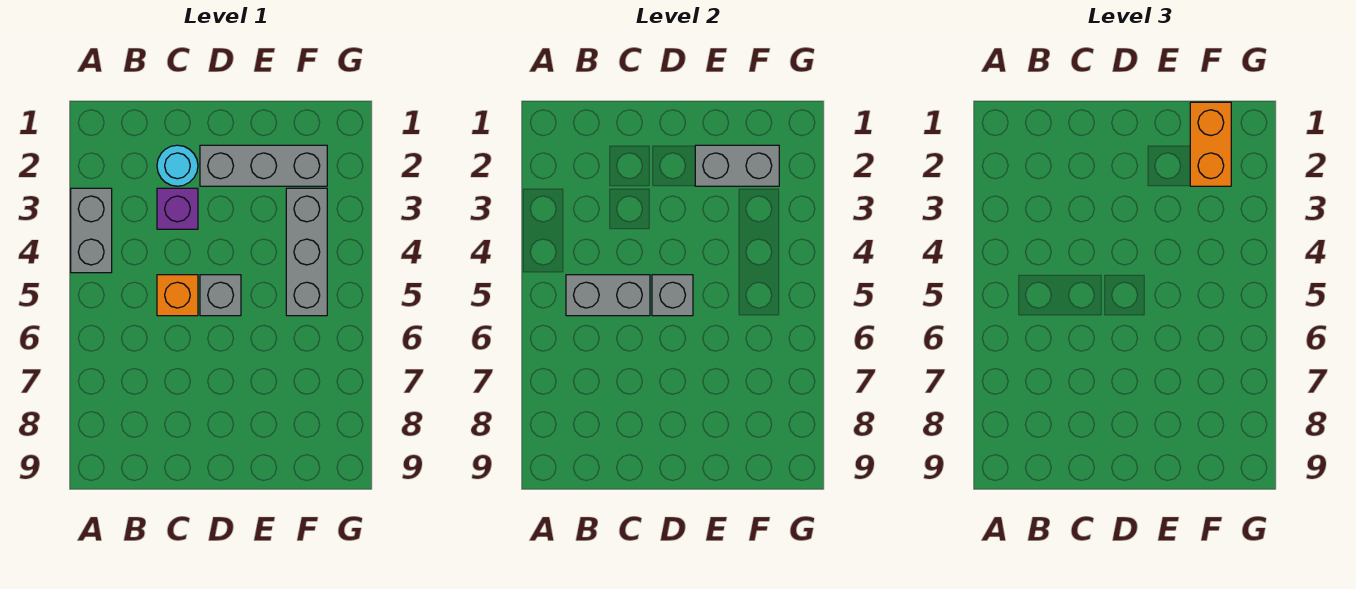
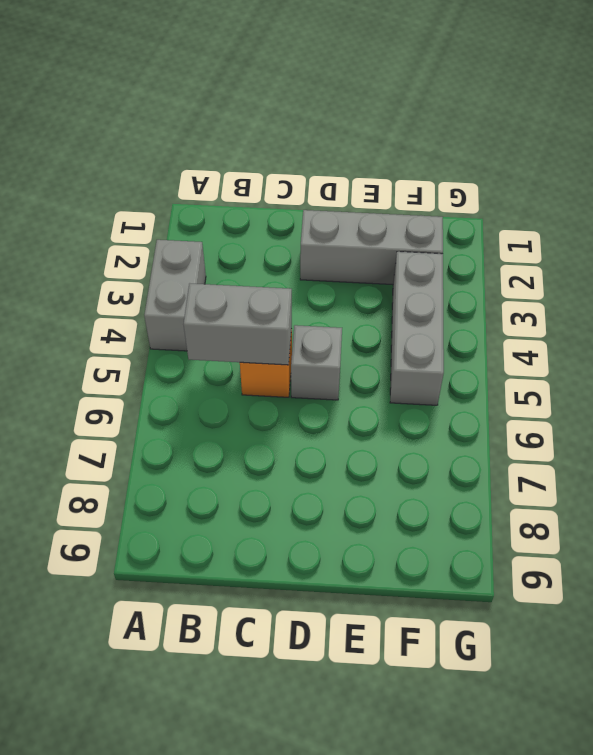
none -> cyan round brick C2 level 1
none -> purple brick C3 level 1

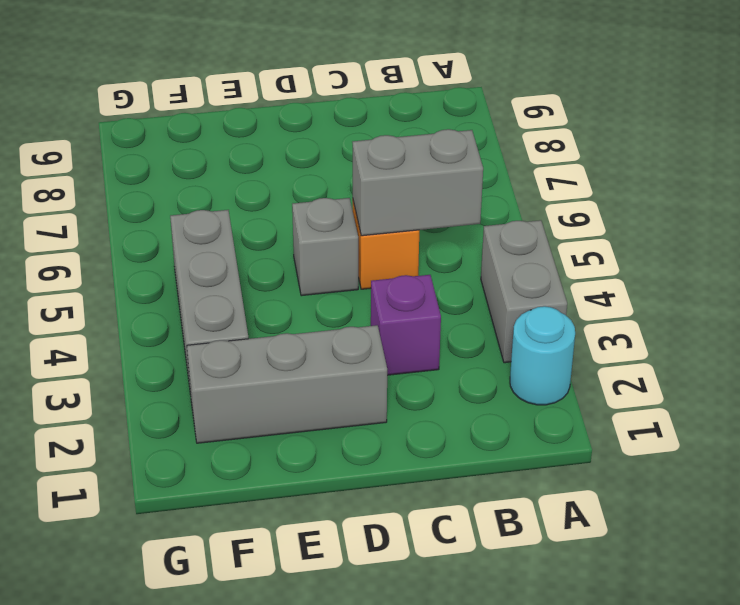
cyan round brick A2 level 1 -> cyan round brick C2 level 1
none -> grey brick D5 level 2
none -> grey brick E2:F2 level 2

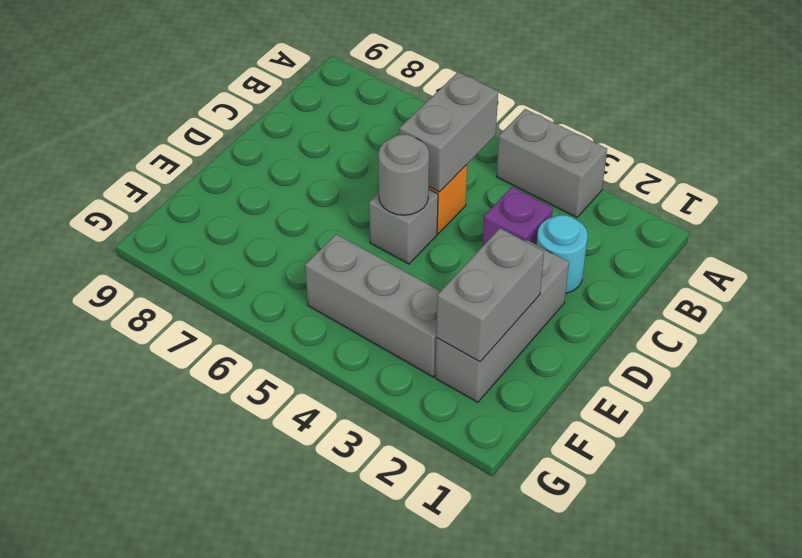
grey round brick D5 level 2 -> grey brick D5 level 2
none -> orange brick F1:F2 level 3

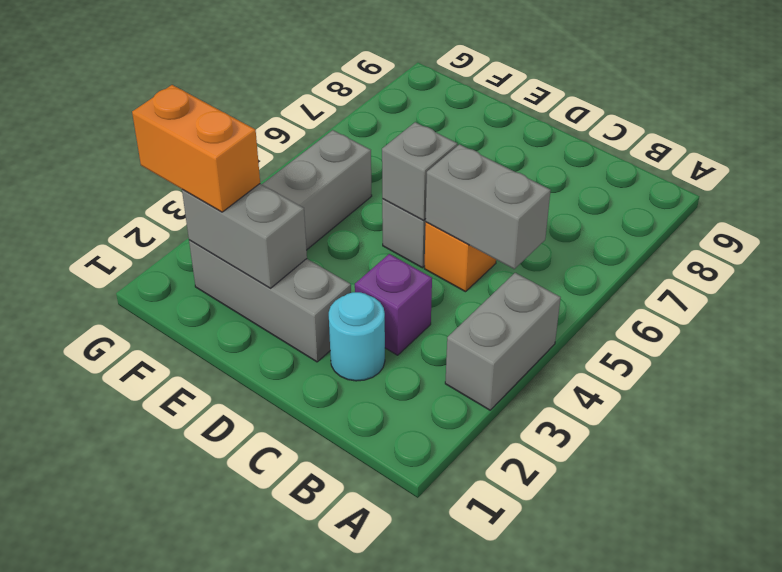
orange brick F2:G2 level 3 -> orange brick F1:F2 level 3

